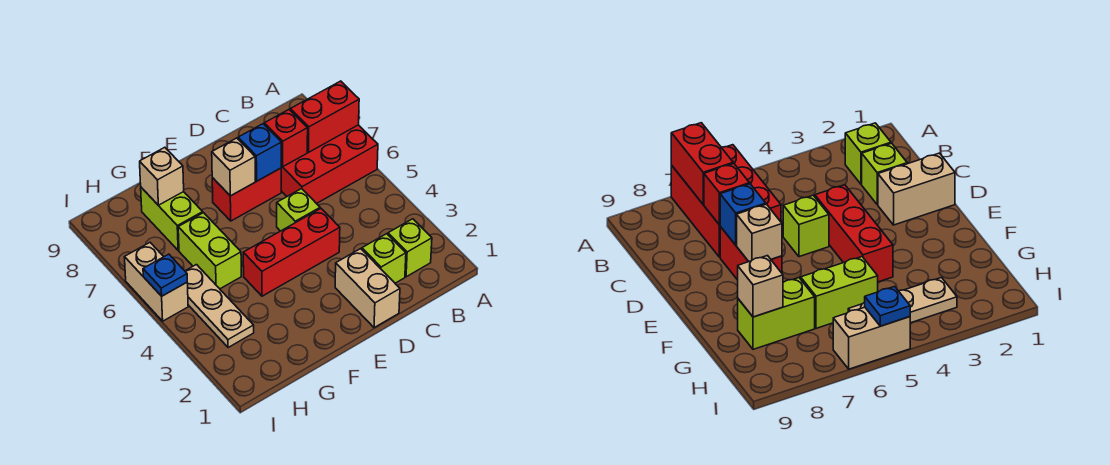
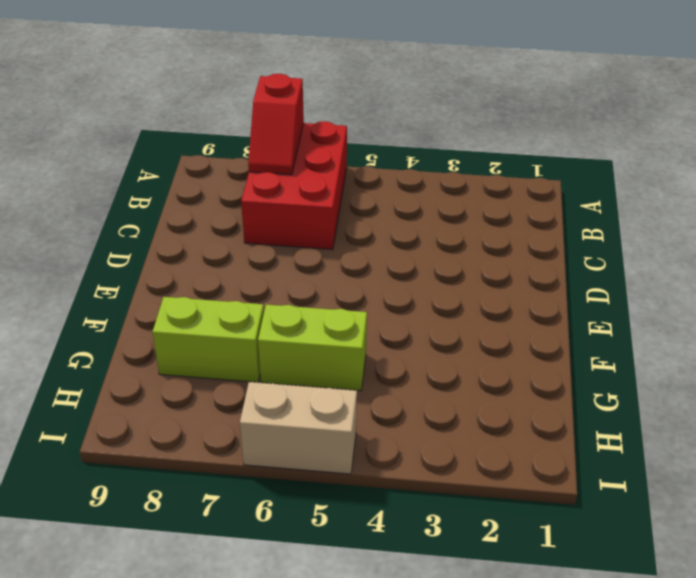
red slope A7:B7 level 2 top A -> red brick A7:B7 level 2
none -> lime brick B2 level 1
none -> lime brick C2 level 1
none -> tan brick D1:D2 level 1

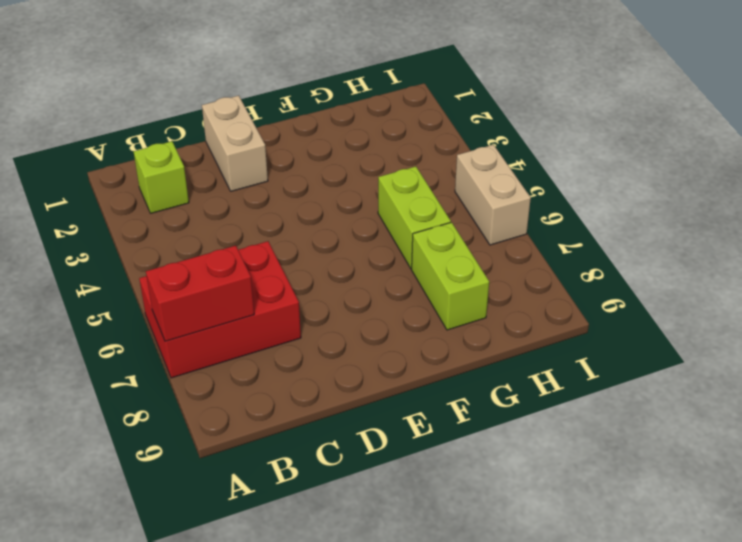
none -> lime brick C2 level 1
none -> red brick D4:F4 level 1
none -> lime brick D5 level 1

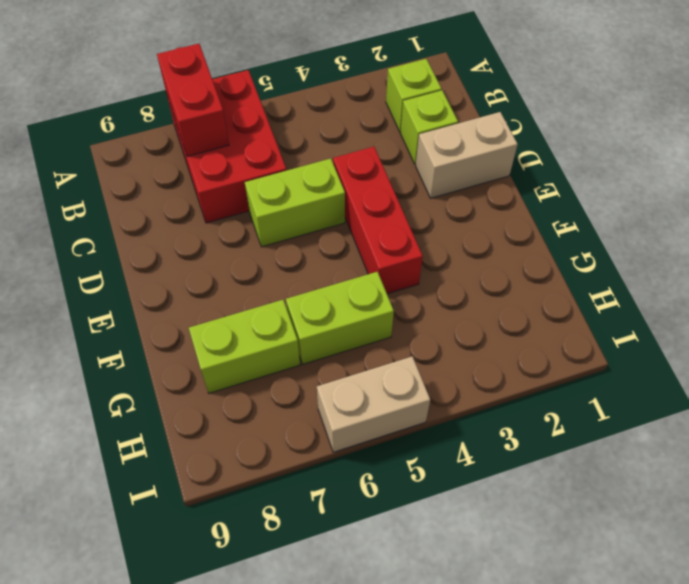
lime brick D5:D6 level 1 -> lime brick D5 level 1
none -> red brick D7:E7 level 1
none -> tan plate H3:H5 level 1
none -> red brick C7 level 2

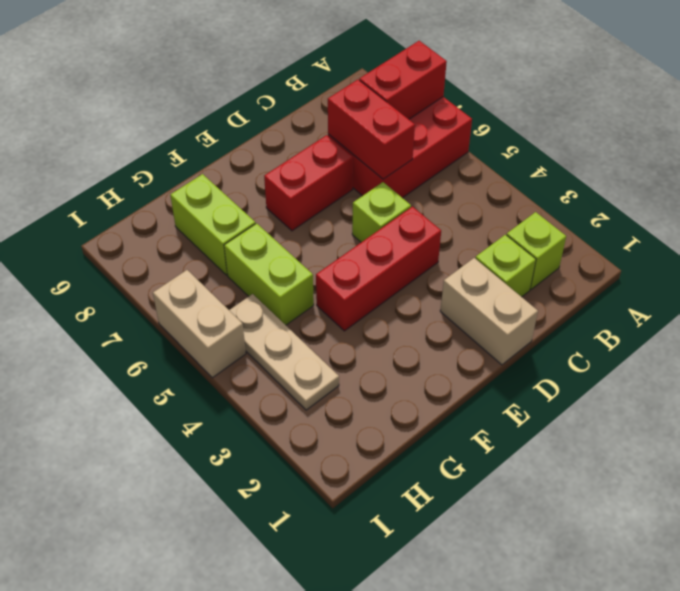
red brick C6:C7 level 2 -> red brick C7 level 2
none -> blue brick D7 level 2
none -> tan brick E7 level 2
none -> tan brick G8 level 2

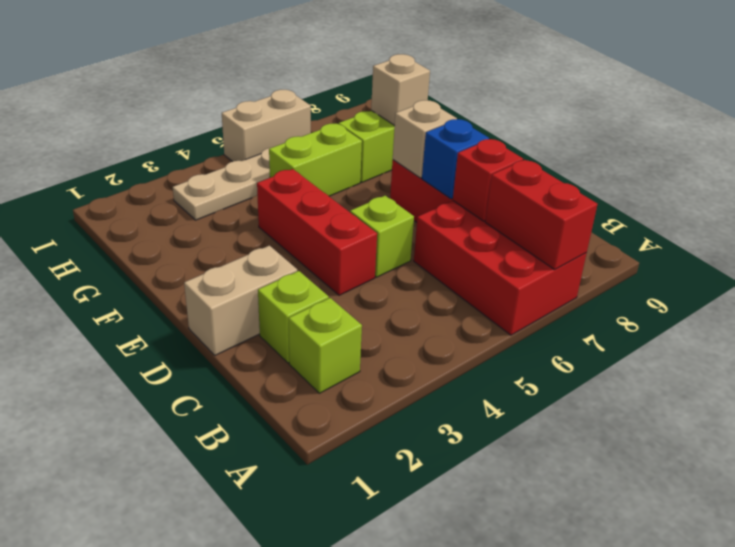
none -> blue plate I5 level 2

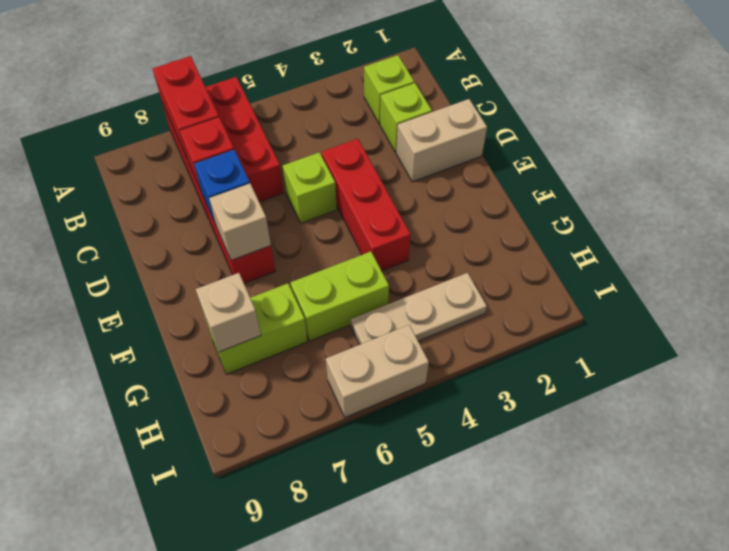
none -> blue plate I5 level 2

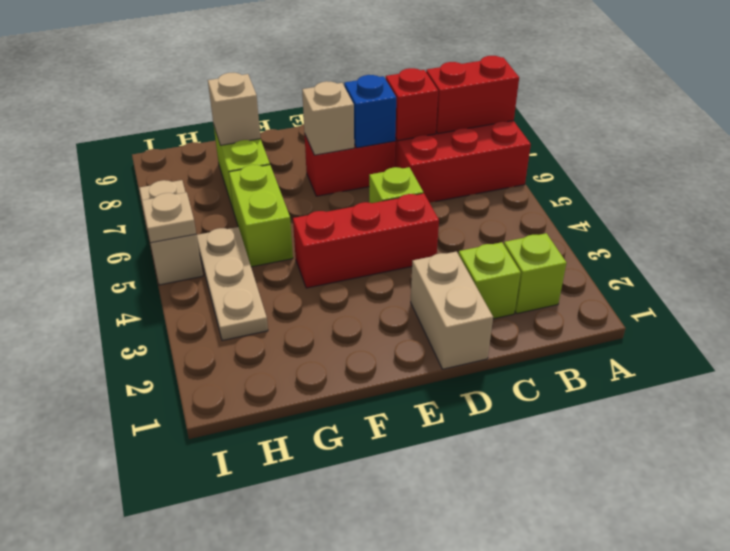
tan plate I5 level 2 -> blue plate I5 level 2

